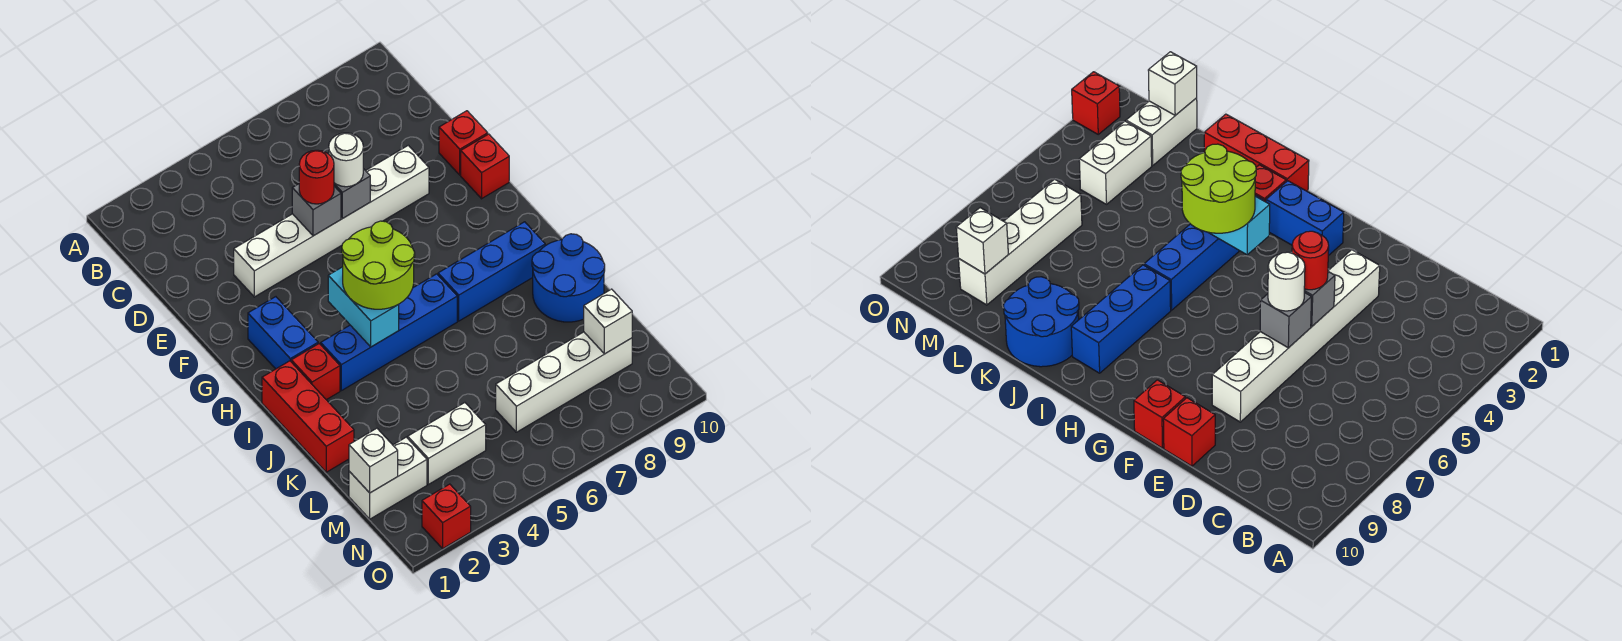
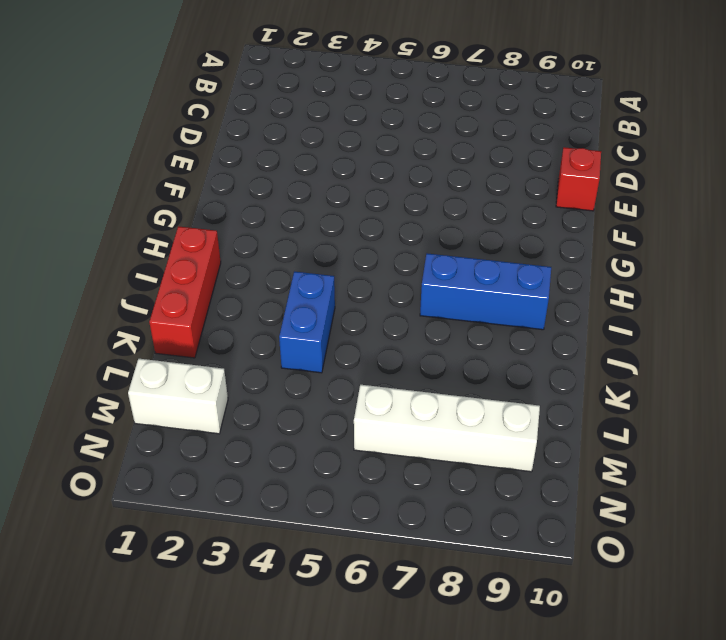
blue brick J4:K4 level 1 -> blue brick G2:H2 level 1
none -> white brick E3:E8 level 1
none -> red brick F10 level 1
none -> red brick I2 level 1

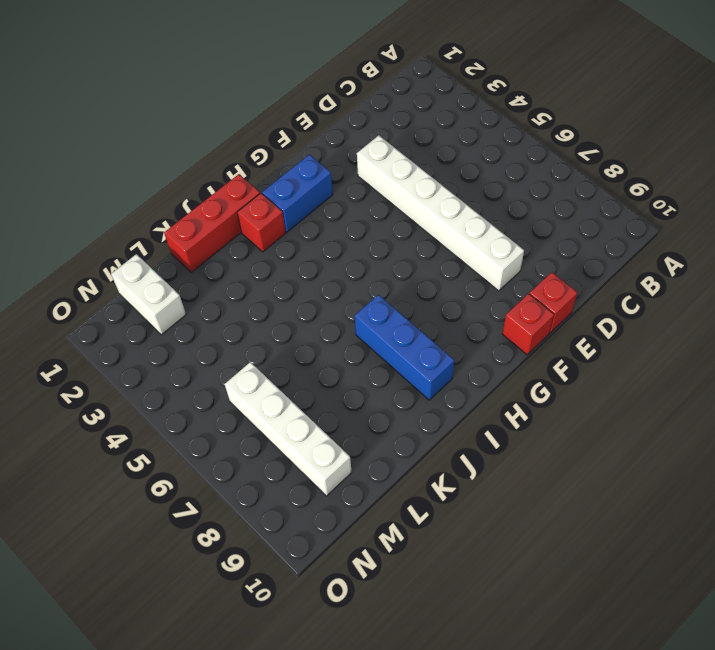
none -> blue brick I3:I6 level 1
none -> blue round brick J9:K10 level 1
none -> white brick M3:M4 level 1

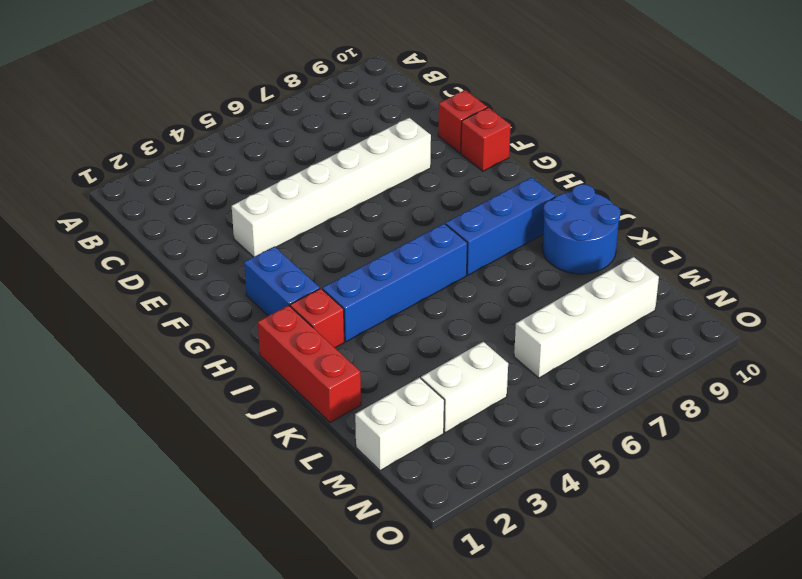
none -> red brick O2 level 1
none -> grey brick E5 level 2
none -> grey brick E6 level 2

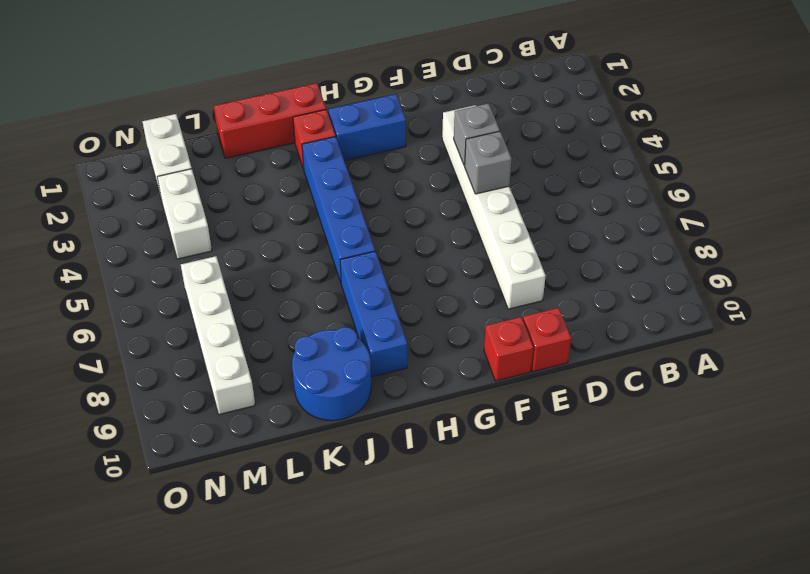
grey brick E4 level 2 -> grey brick E6 level 2
none -> red brick O2 level 1
none -> cyan brick H4:I4 level 2
none -> white brick M1 level 2

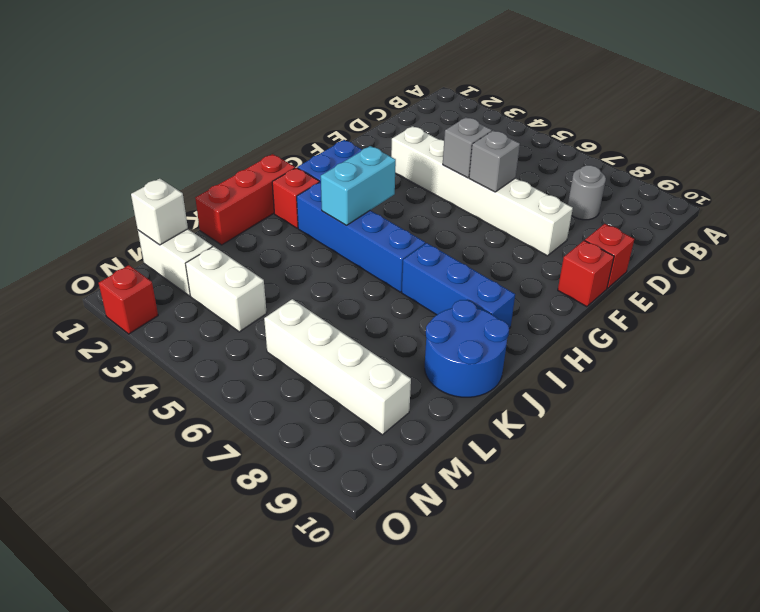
grey round brick C8 level 1 -> none
none -> white brick M9 level 2
none -> red round brick E5 level 3
none -> white round brick E6 level 3

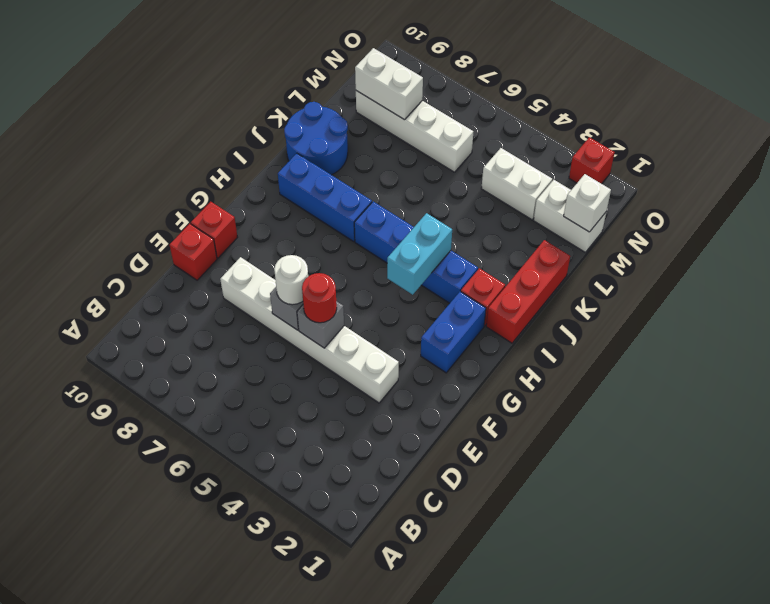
white brick M8:M9 level 2 -> white brick M9 level 2
none -> lime round brick H4:I5 level 3

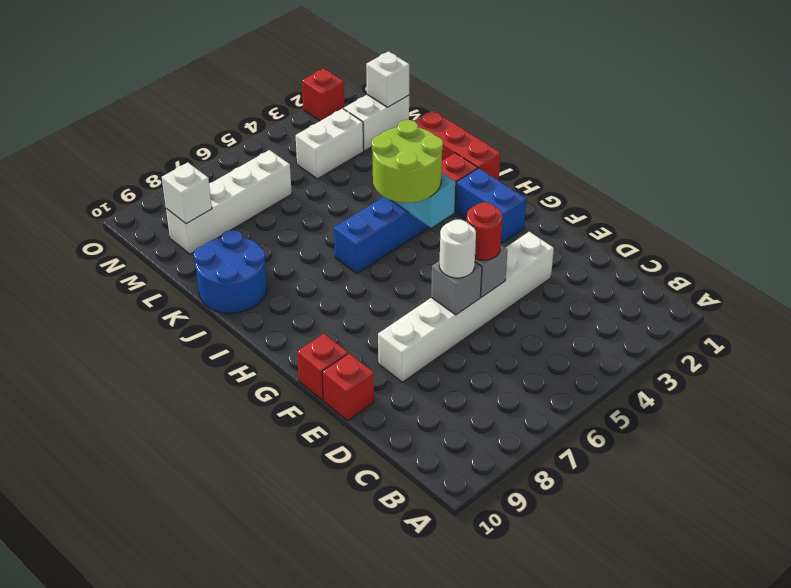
none -> blue brick I7:I9 level 1

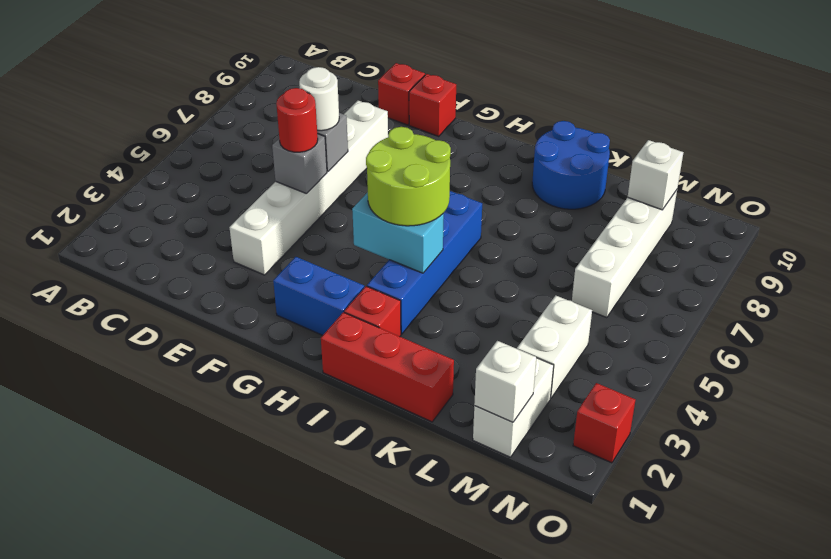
none -> blue brick I7:I9 level 1

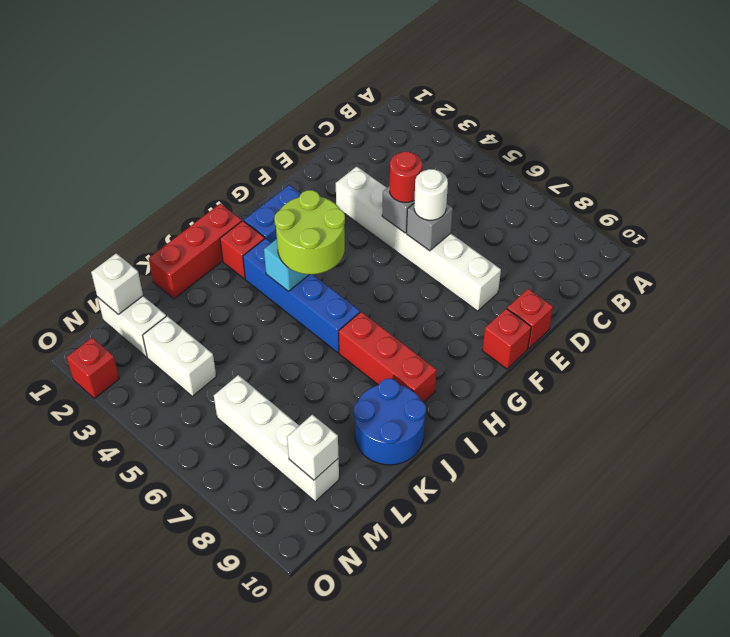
red brick I7:I9 level 1 -> blue brick I7:I9 level 1

